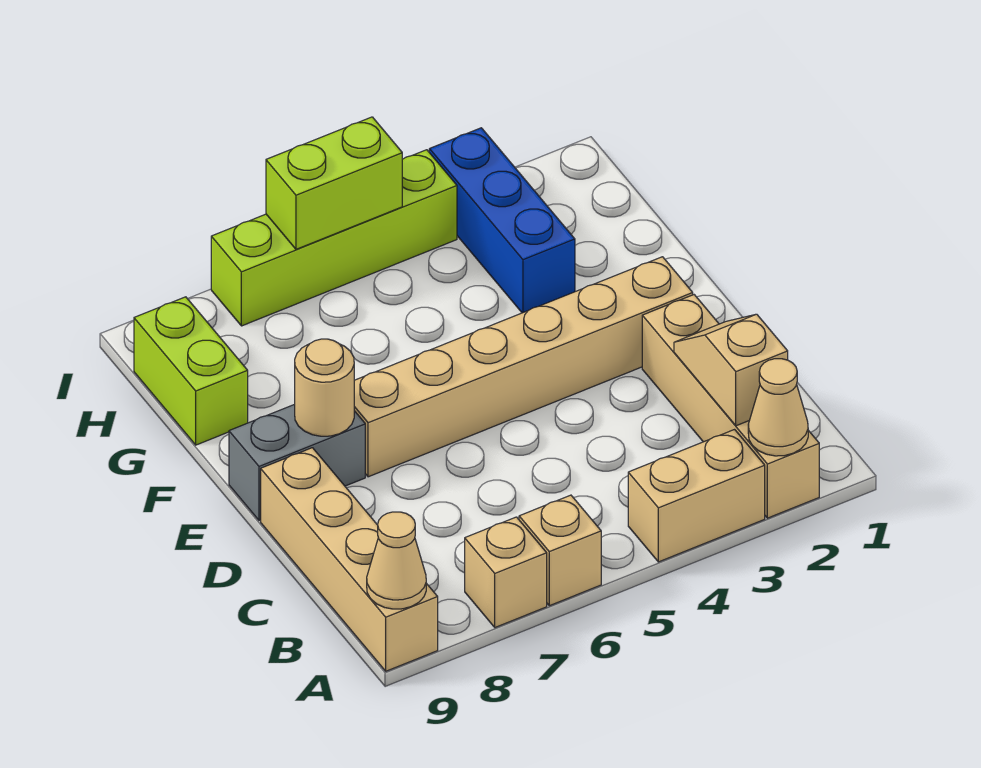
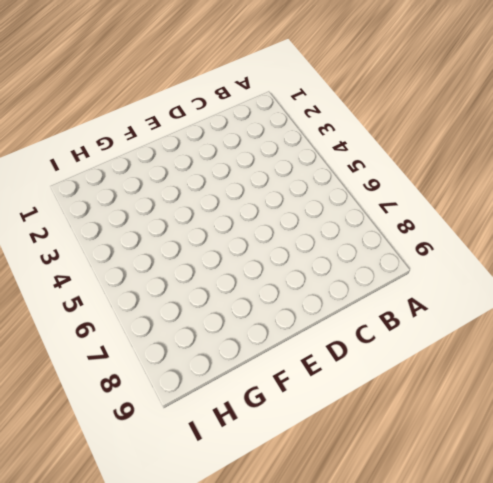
none -> tan brick A2:D2 level 1
none -> tan brick A3:A4 level 1
none -> tan brick A6 level 1

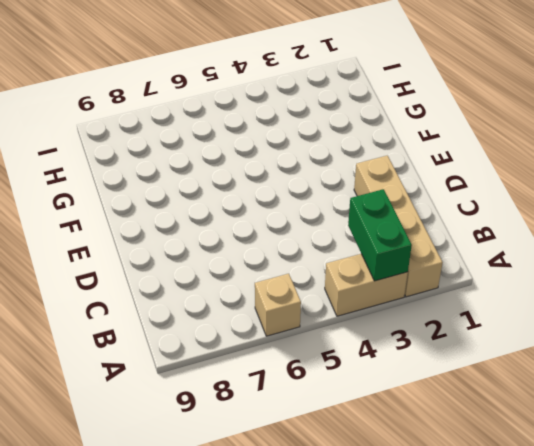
green brick A3:B3 level 2 -> none
none -> tan brick A7 level 1
none -> tan brick A9:D9 level 1
none -> tan brick E2:E7 level 1

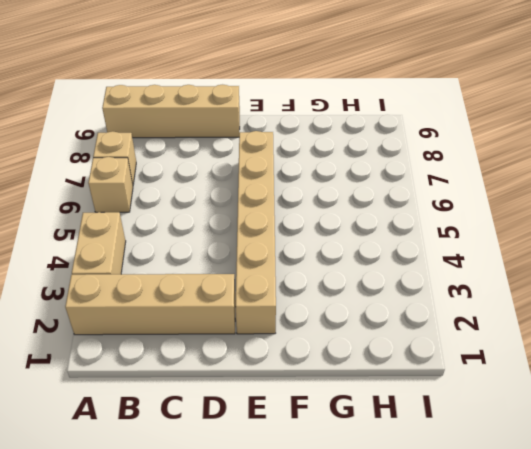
none -> grey brick E8:E9 level 1
none -> blue brick G3:I3 level 1
none -> lime brick G9:H9 level 1

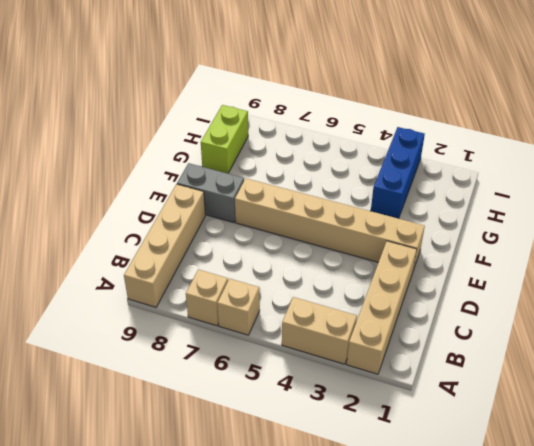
none -> lime brick I4:I7 level 1
none -> tan cone A2 level 2
none -> tan cone A9 level 2

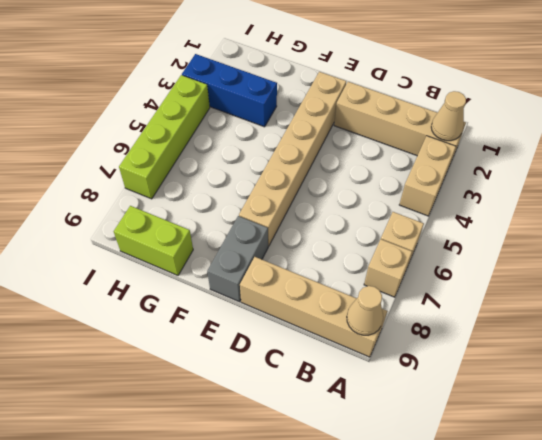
none -> tan slope B2:C2 level 2 top B
none -> tan round brick E8 level 2
none -> lime brick I5:I6 level 2

